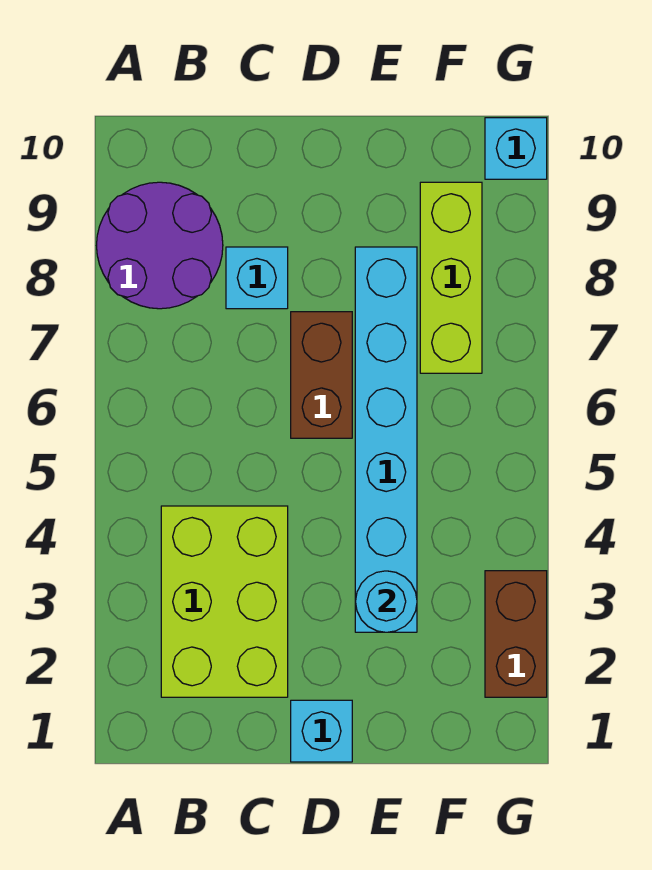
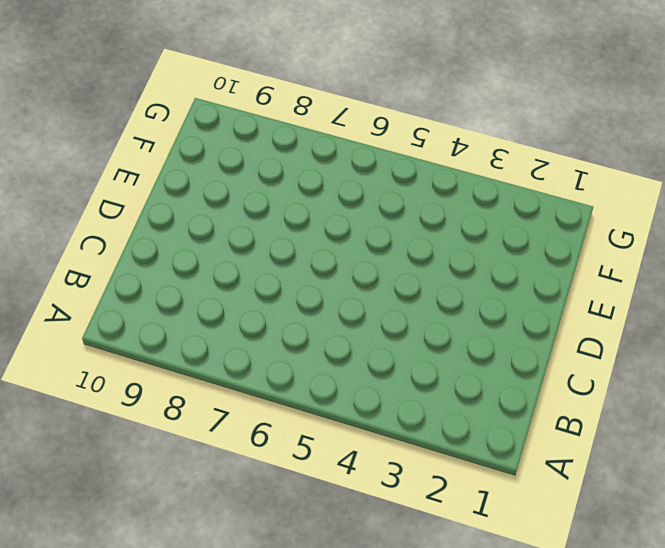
none -> purple round brick A8:B9 level 1
none -> lime brick B2:C4 level 1

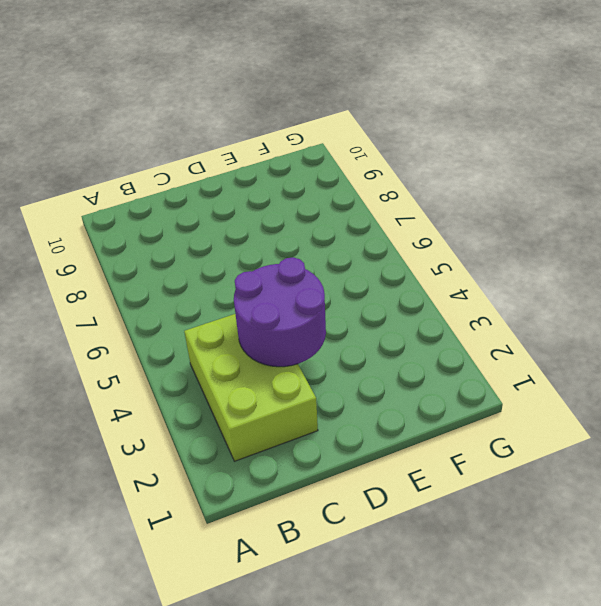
purple round brick C3:D4 level 2 -> purple round brick A8:B9 level 1
none -> cyan brick C8 level 1
none -> cyan brick D1 level 1

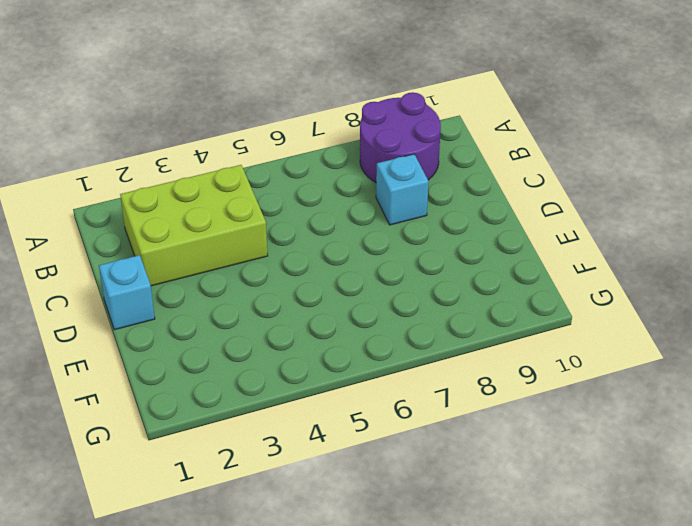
none -> brown brick D6:D7 level 1
none -> cyan brick E3:E8 level 1

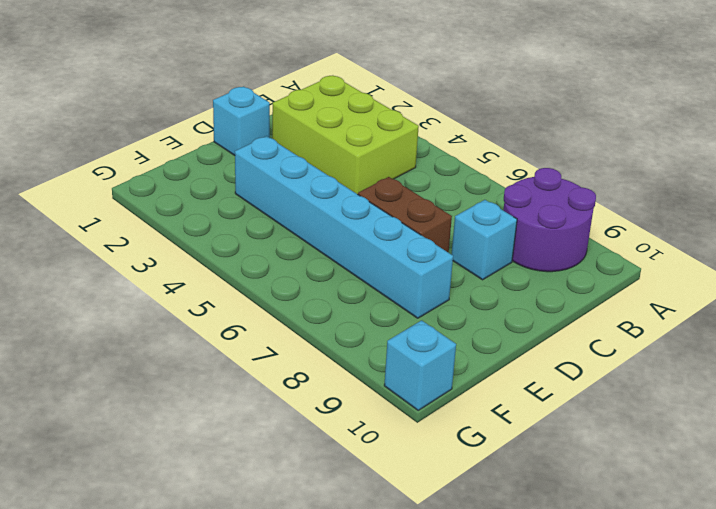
none -> lime brick F7:F9 level 1
none -> brown brick G2:G3 level 1

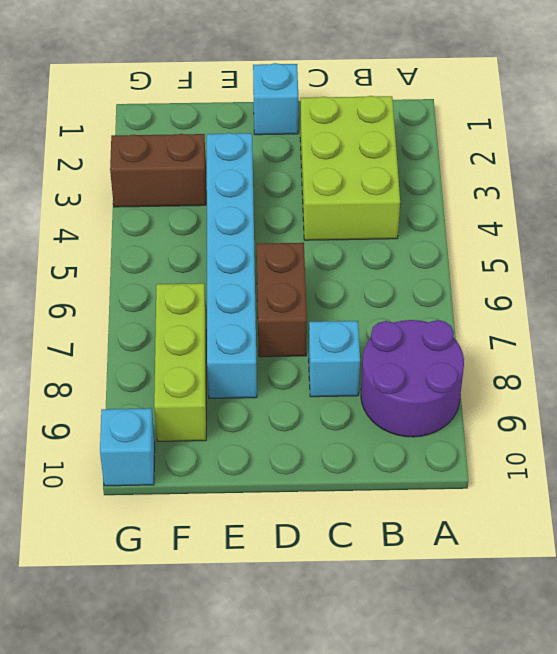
brown brick F3:G3 level 1 -> brown brick G2:G3 level 1
none -> cyan round brick E3 level 2

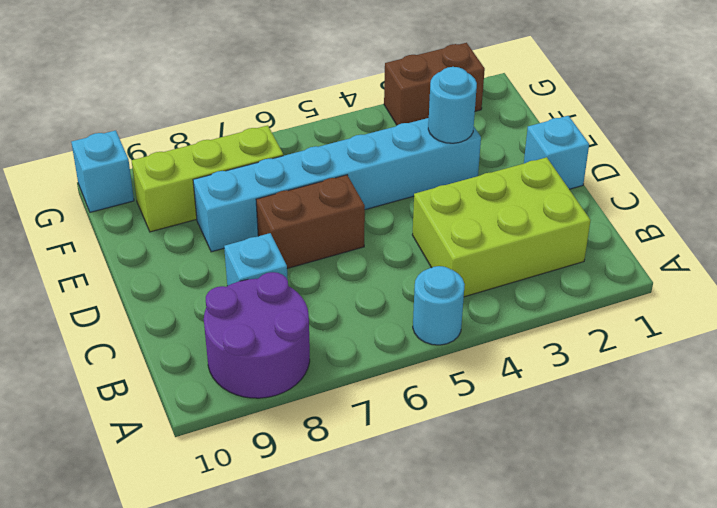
cyan round brick A5 level 1 -> none

